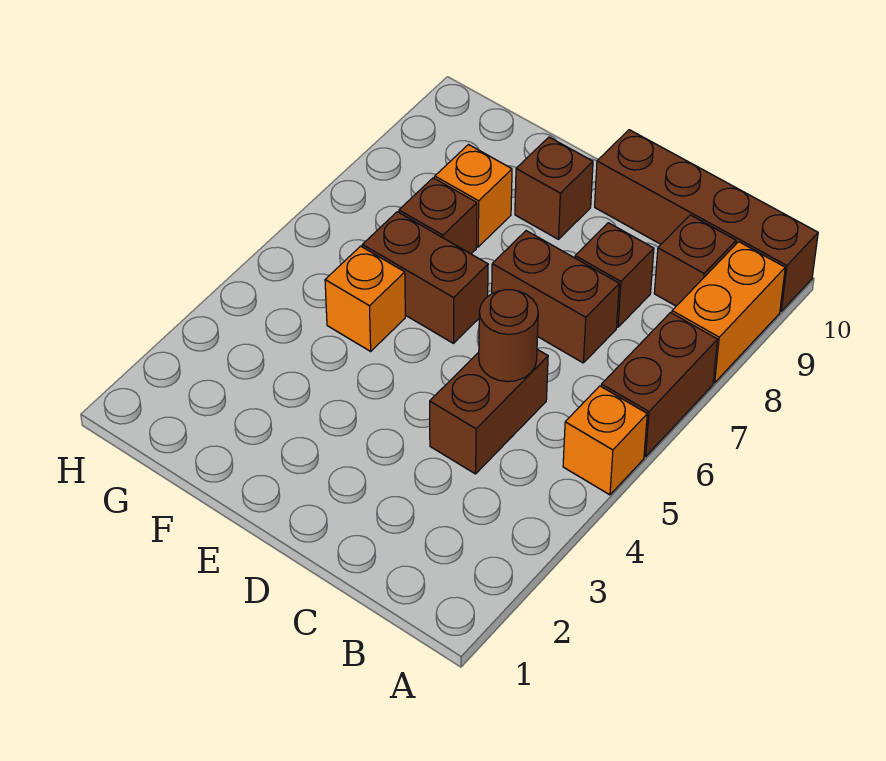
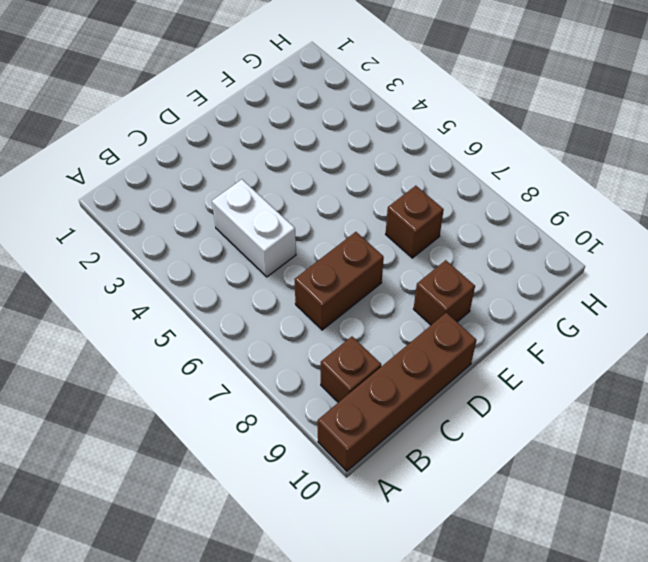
white brick C4:C5 level 1 -> brown brick C4:C5 level 1
none -> orange brick A5 level 1
none -> brown brick A6:A7 level 1
none -> orange brick A8:A9 level 1

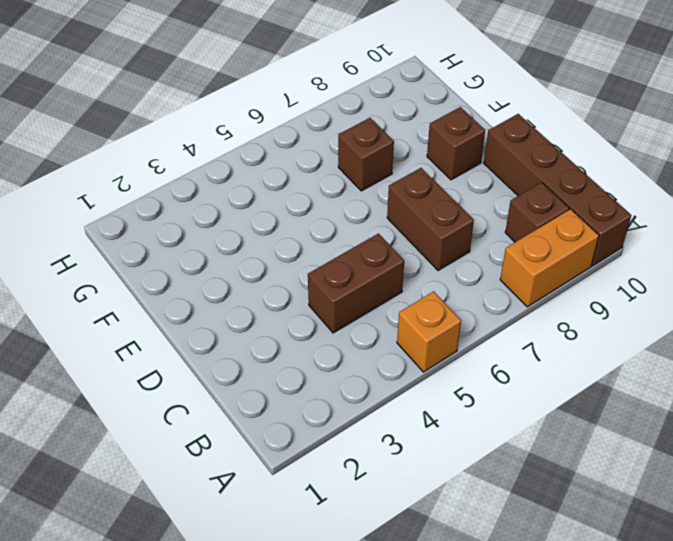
none -> brown brick A6:A7 level 1
none -> brown brick C8 level 1
none -> brown brick E6:F6 level 1

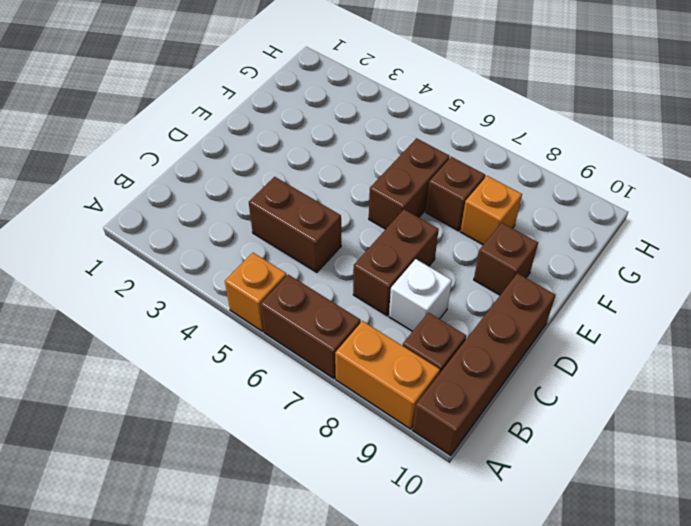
white brick C8 level 1 -> brown brick C8 level 1
none -> orange brick F5 level 1
none -> brown round brick C5 level 2

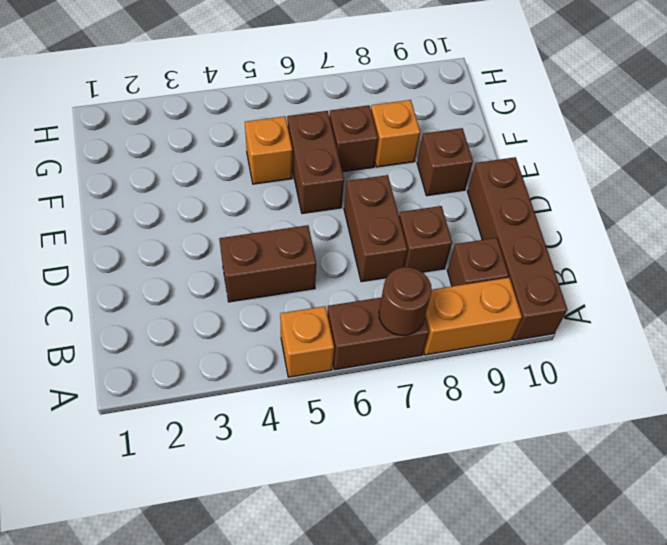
brown round brick A7 level 2 -> brown round brick C5 level 2

